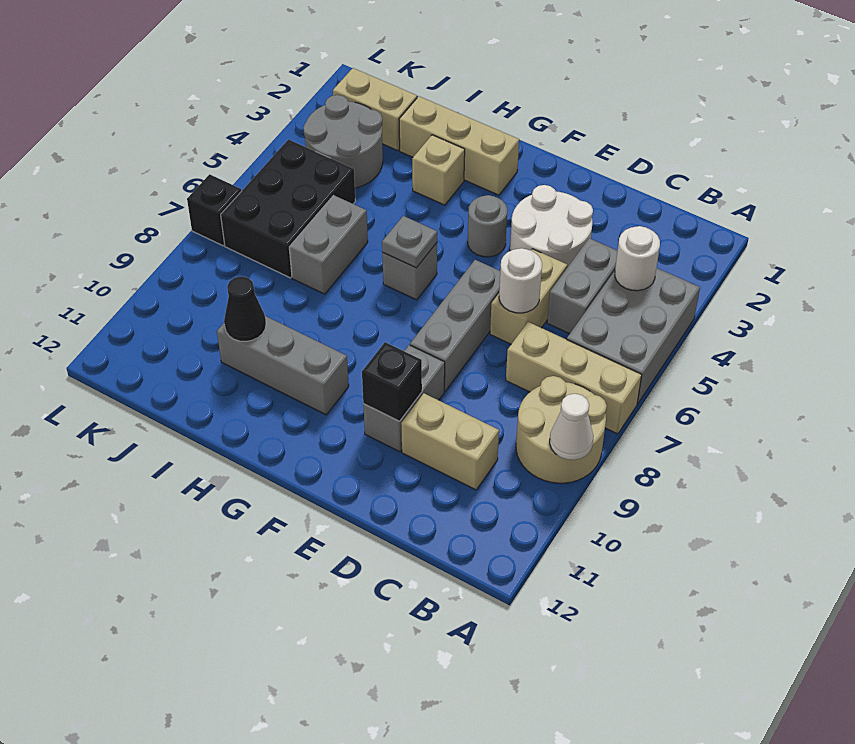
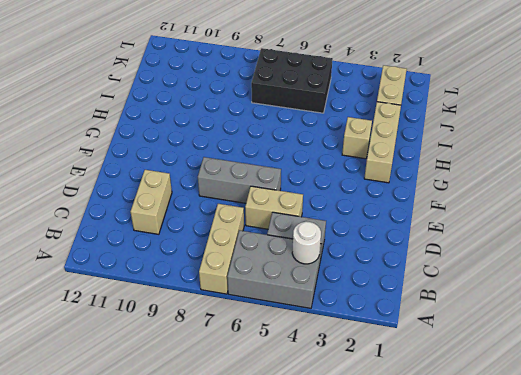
none -> tan round brick A8:B9 level 1
none -> white round brick D3:E4 level 1
none -> grey brick E9:E10 level 1

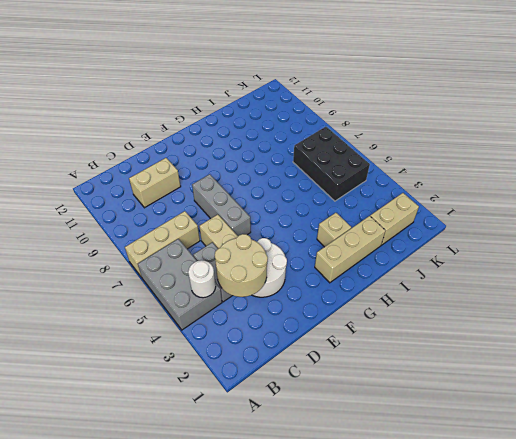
tan round brick C3:D4 level 2 -> tan round brick A8:B9 level 1
none -> grey brick E9:E10 level 1
none -> grey round brick F4 level 1
none -> grey brick G6 level 1

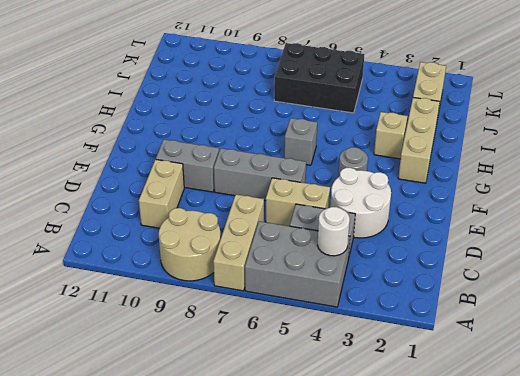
none -> grey brick G10:I10 level 1
none -> grey brick I6:I7 level 1
none -> grey round brick J3:K4 level 1

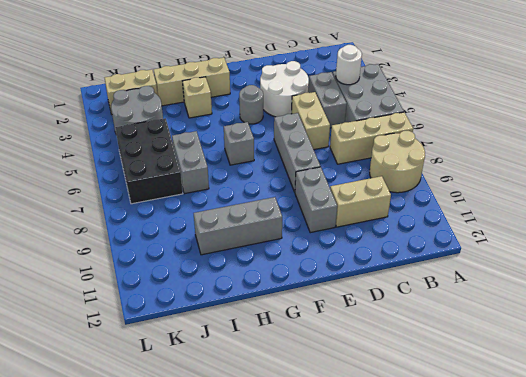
none -> black brick L7 level 1
none -> white cone A9 level 2
none -> white round brick D6 level 2

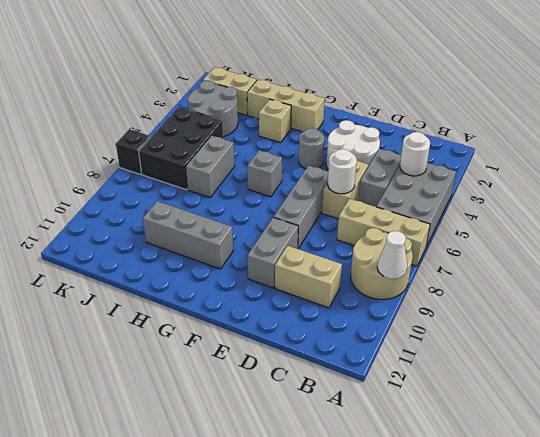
none -> black brick E10 level 2
none -> grey plate G6 level 2
none -> black cone I10 level 2

